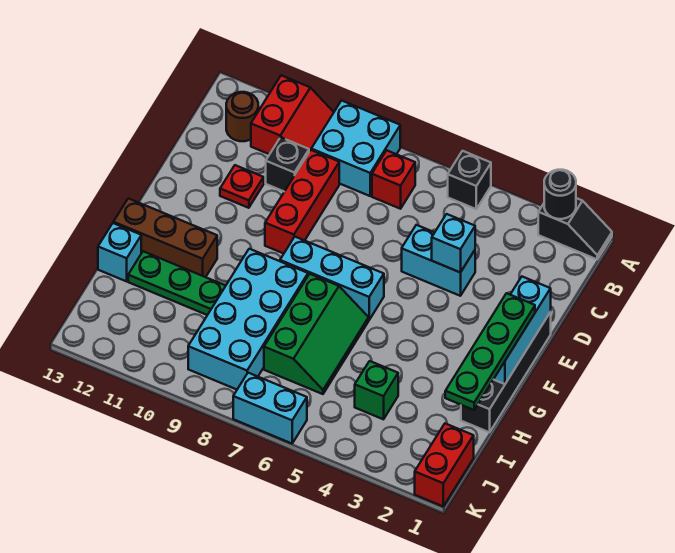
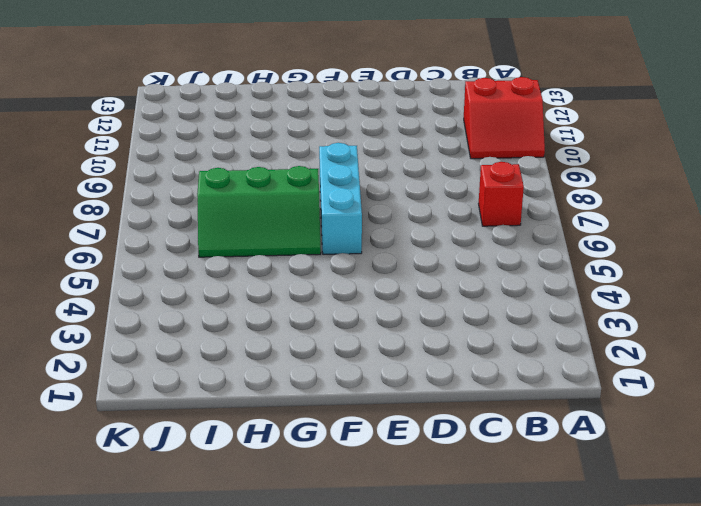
none -> black slope A1:A2 level 1 top 2
none -> black brick A5 level 1
none -> cyan brick A8:B9 level 1

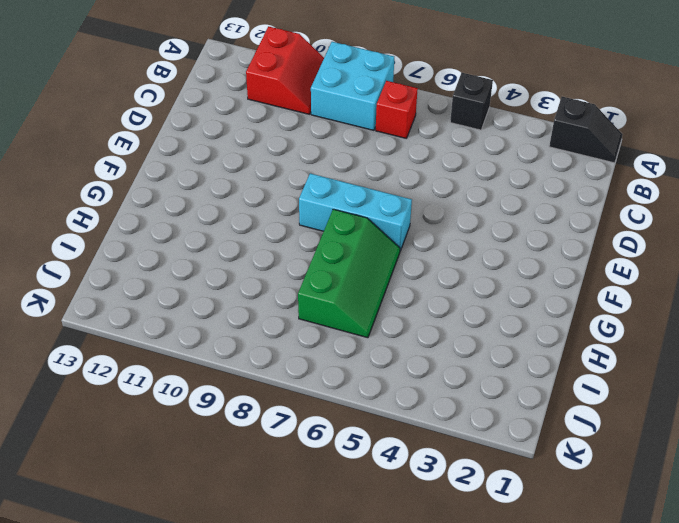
none -> brown round brick B12 level 1
none -> red brick C9:E9 level 1
none -> black brick C10 level 1

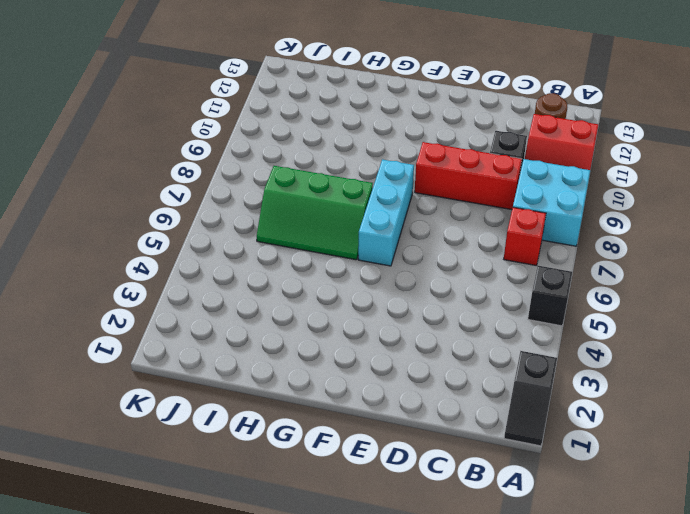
none -> cyan brick D4:D5 level 1
none -> red plate D11 level 1
none -> black brick E1:H1 level 1

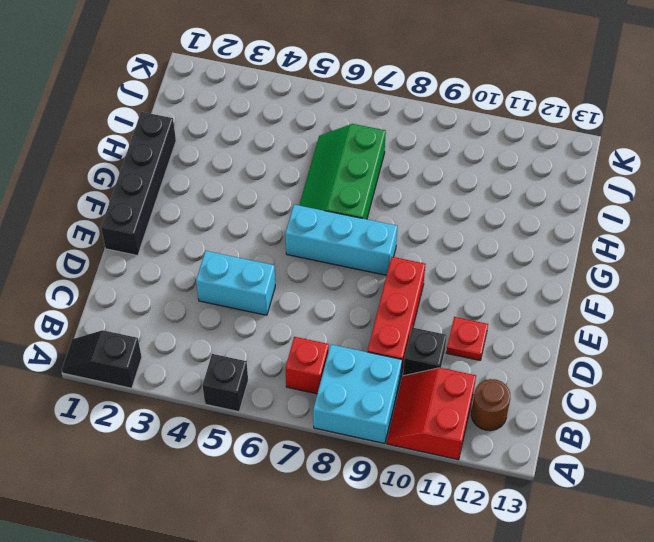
none -> cyan brick G8:J9 level 1
none -> brown brick G11:G13 level 1
none -> green plate H10:H12 level 1

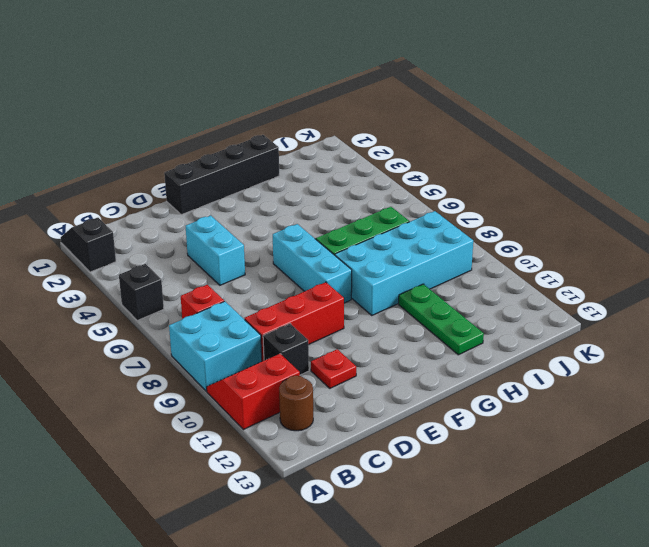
none -> brown brick G11:G13 level 1
none -> cyan brick H13 level 1
none -> green brick I4 level 1

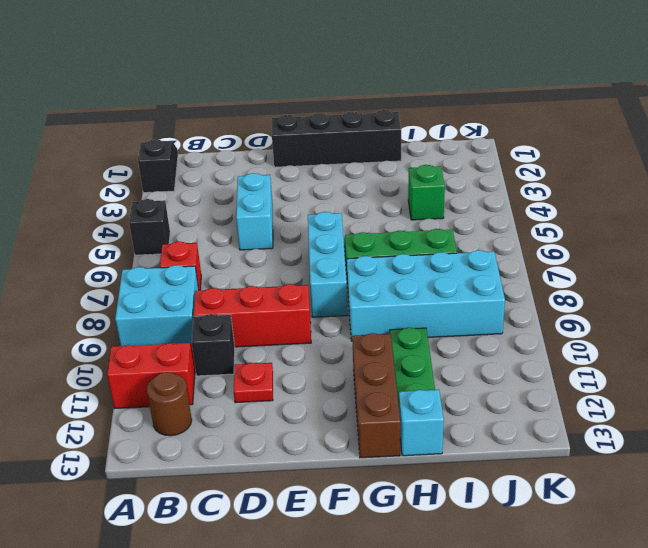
none -> red brick J1:K1 level 1
none -> cyan brick K6:K7 level 1
none -> black round brick A2 level 2

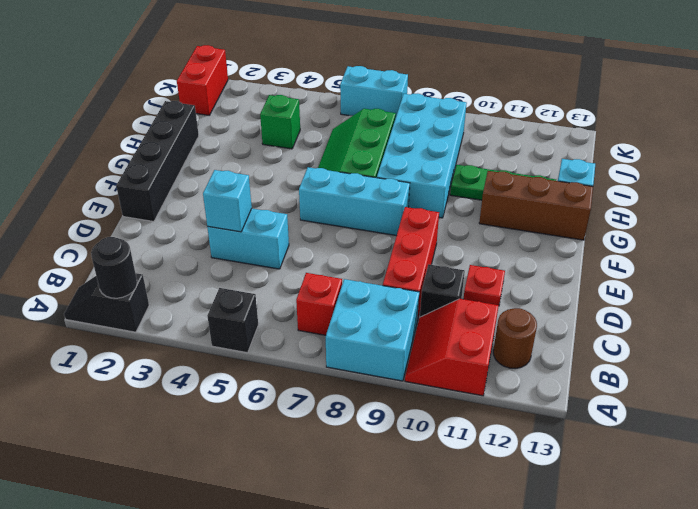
none -> cyan brick E1:G1 level 2
none -> green plate F1:I1 level 3

